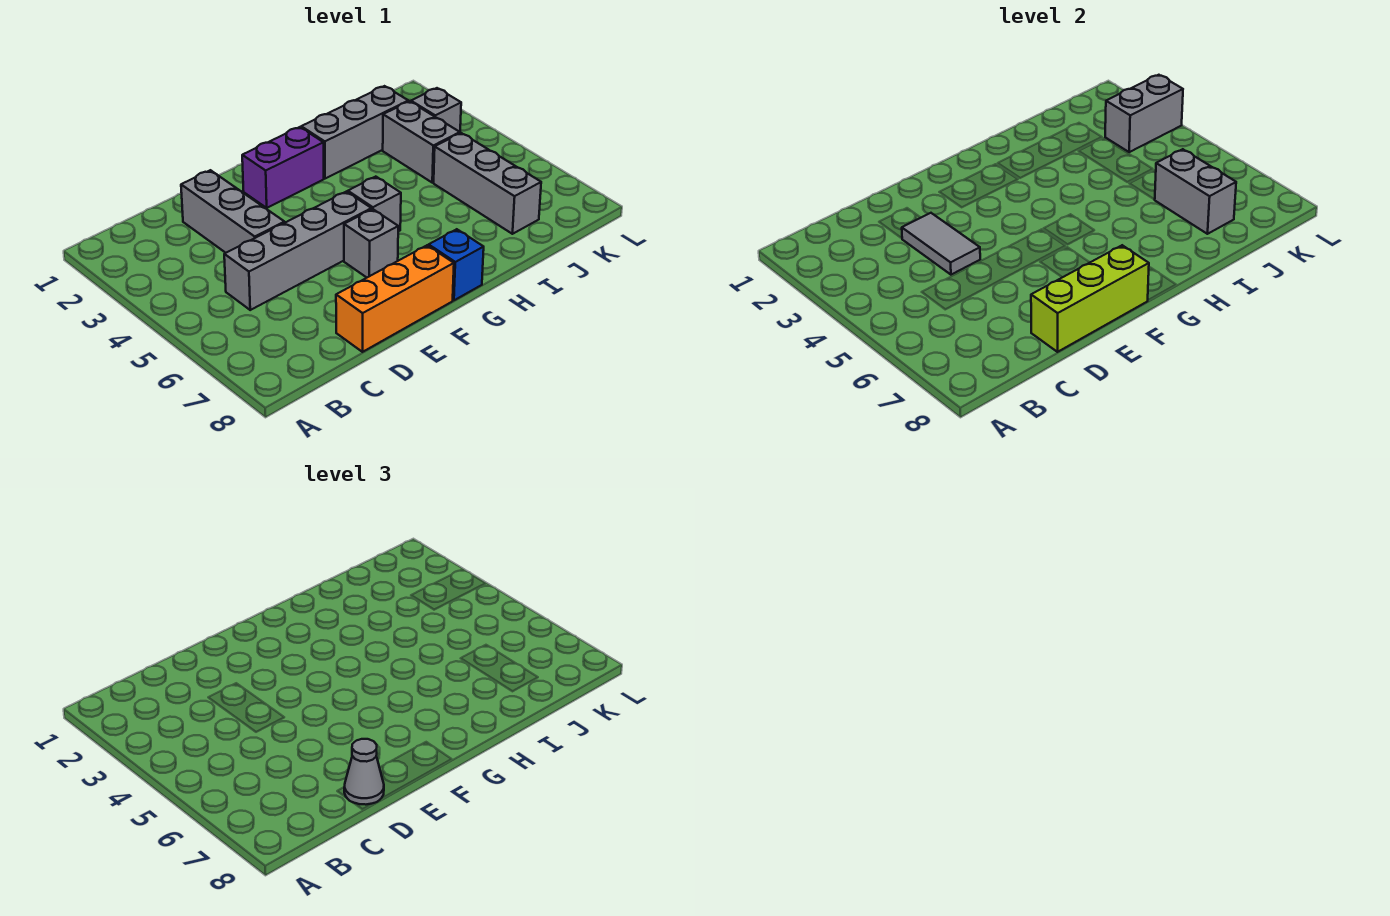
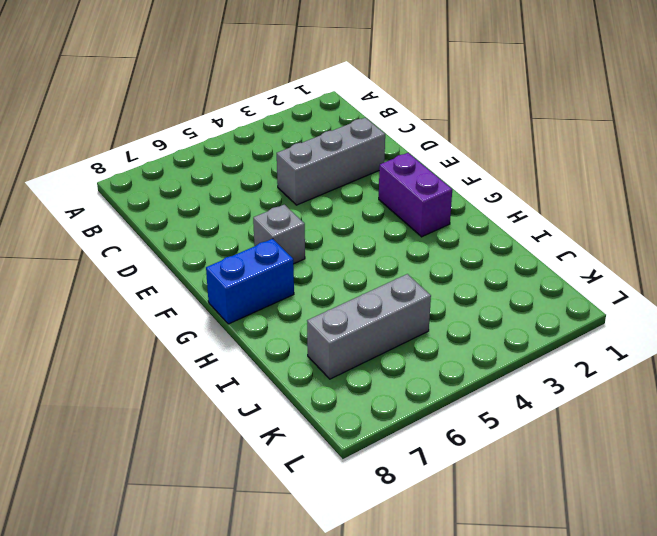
blue brick G7:G8 level 1 -> blue brick G8 level 1
none -> grey brick C5:F5 level 1
none -> orange brick D8:F8 level 1
none -> grey brick G5 level 1

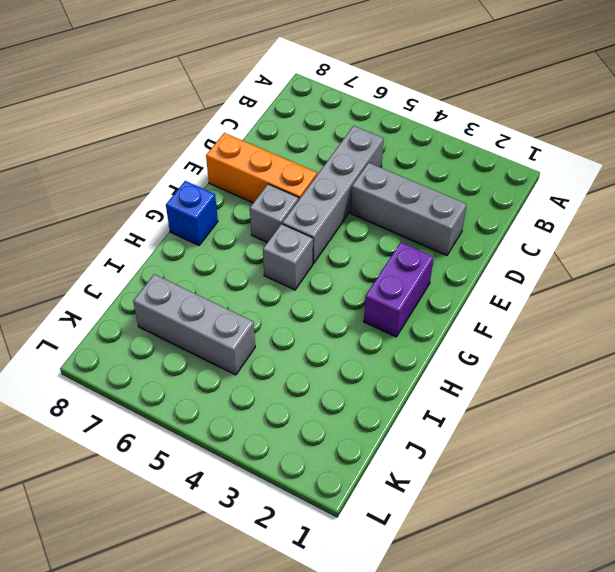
orange brick E6:E8 level 1 -> orange brick D8:F8 level 1
none -> grey brick H2:J2 level 1
none -> grey brick J3:J4 level 1
none -> grey brick K3 level 1

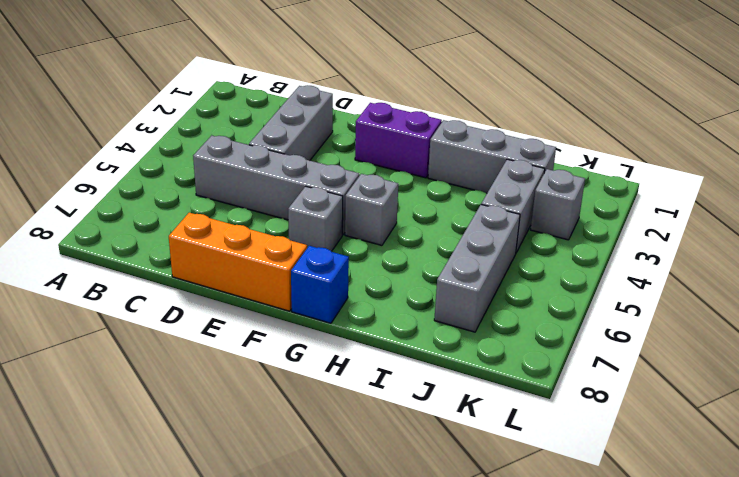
none -> grey tile D3:D4 level 2
none -> lime brick D8:F8 level 2
none -> grey brick J6:J7 level 2

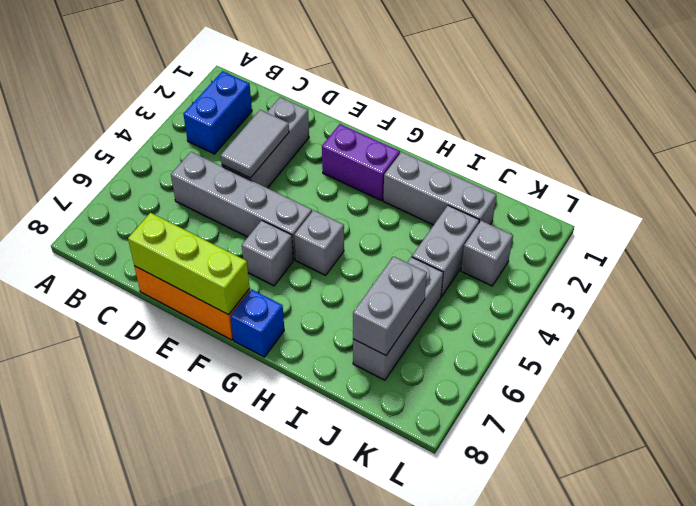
blue brick B2:B3 level 1 -> none
none -> grey brick K3:L3 level 2
none -> grey cone D8 level 3

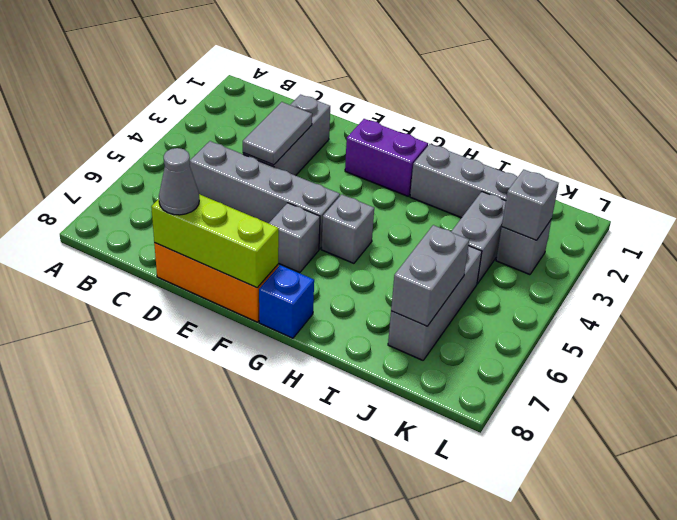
grey brick K3 level 2 -> grey brick K3:L3 level 2

